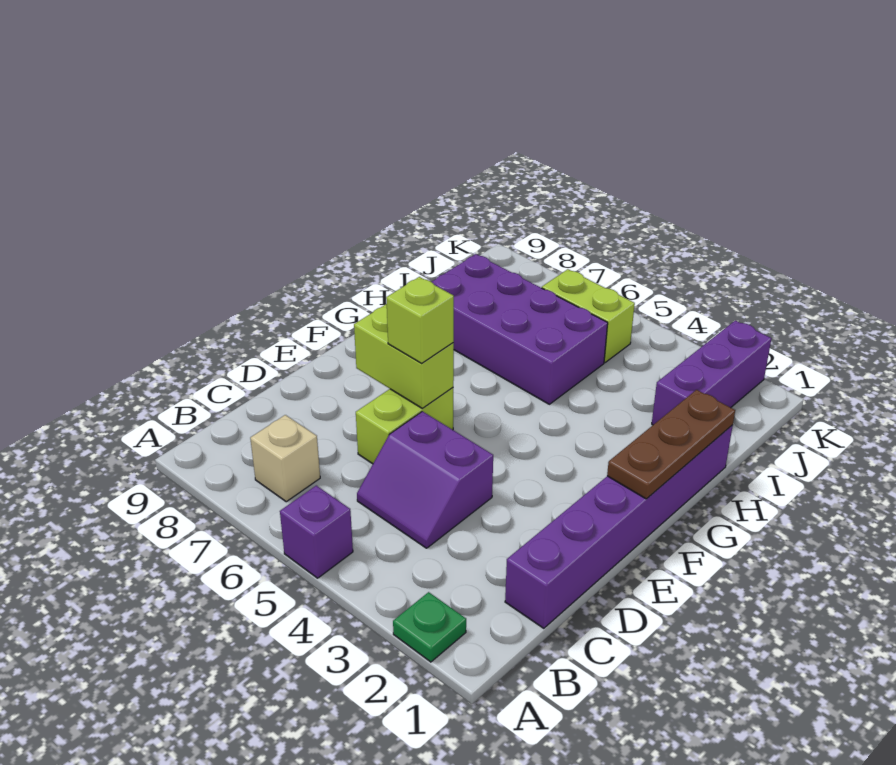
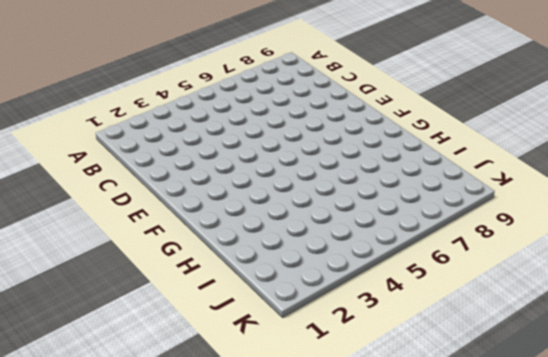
none -> green plate A2 level 1
none -> purple brick A5 level 1
none -> tan brick B7 level 1

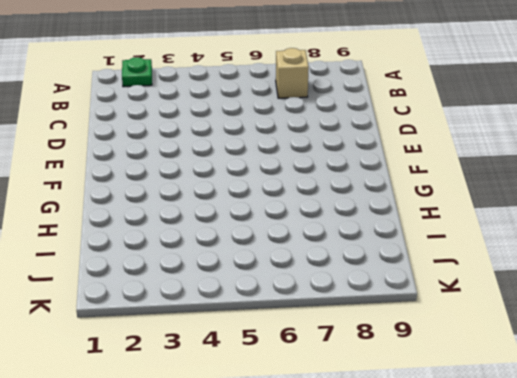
none -> purple brick A5 level 1
none -> purple brick C1:H1 level 1
none -> purple slope C4:D5 level 1 top D

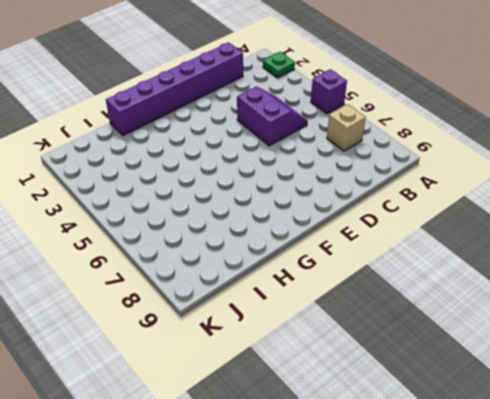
none -> lime brick D6:E6 level 1
none -> purple brick H5:I8 level 1
none -> purple brick I2:K2 level 1

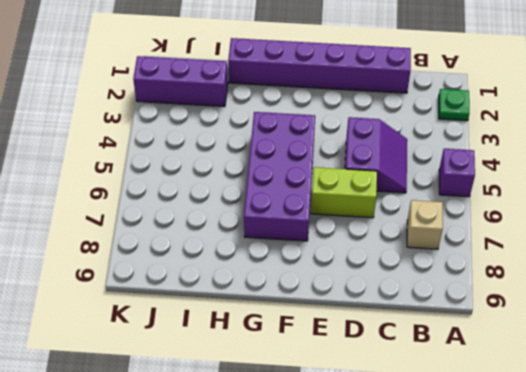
purple brick F4:G7 level 1 -> purple brick H5:I8 level 1
none -> lime brick J5:J6 level 1
none -> lime brick E6:E7 level 2
none -> brown plate F1:H1 level 2

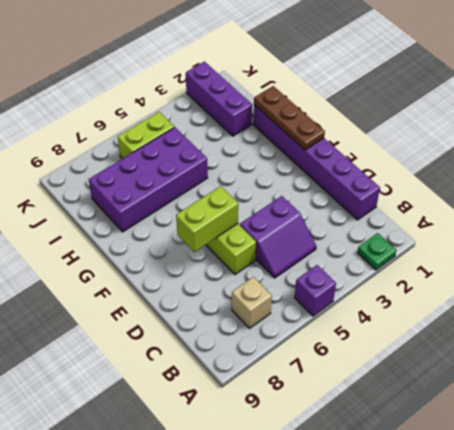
none -> lime brick E6 level 3

